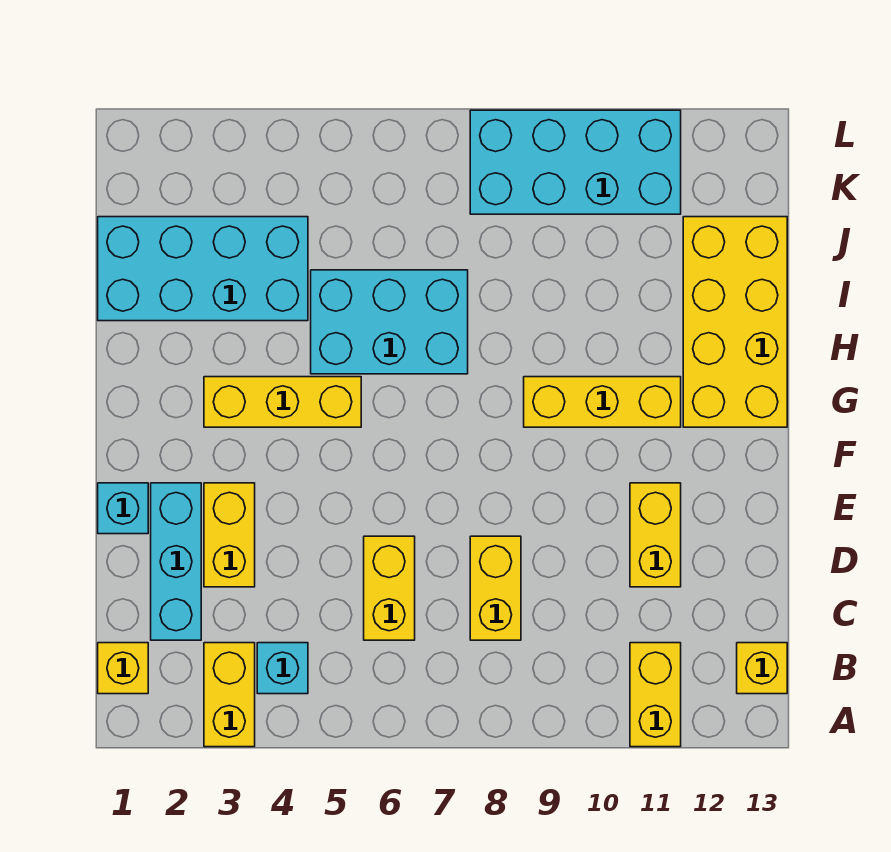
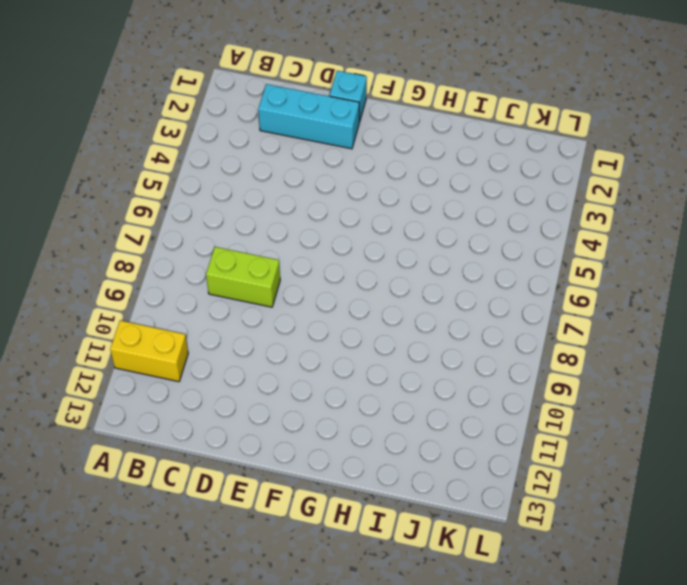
lime brick C8:D8 level 1 -> yellow brick C8:D8 level 1
none -> yellow brick A3:B3 level 1
none -> yellow brick B1 level 1
none -> cyan brick B4 level 1

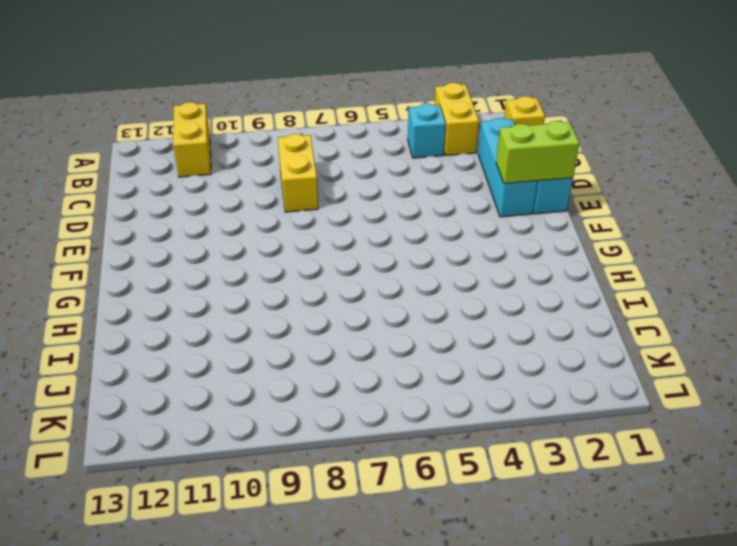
lime brick E1:E2 level 2 -> none
none -> yellow brick B13 level 1
none -> yellow brick C6:D6 level 1
none -> yellow brick D3:E3 level 1

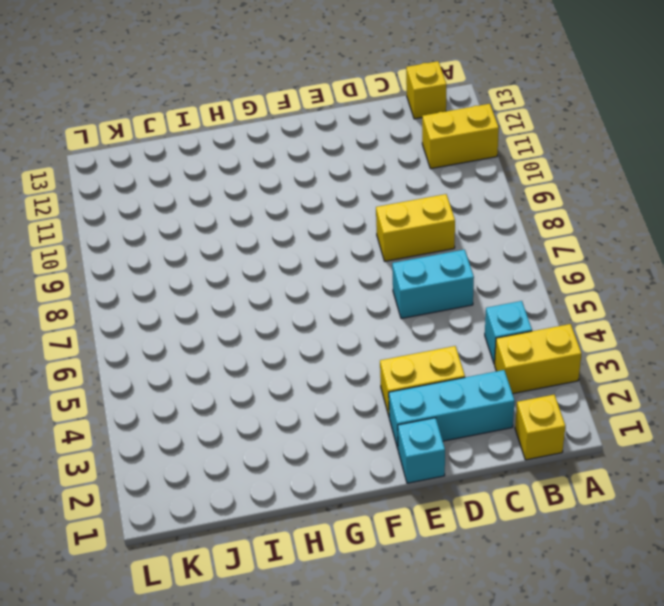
cyan brick C6:D6 level 1 -> yellow brick C6:D6 level 1
none -> yellow brick D11:E11 level 1
none -> yellow brick G3:G5 level 1
none -> yellow brick G9:G11 level 1

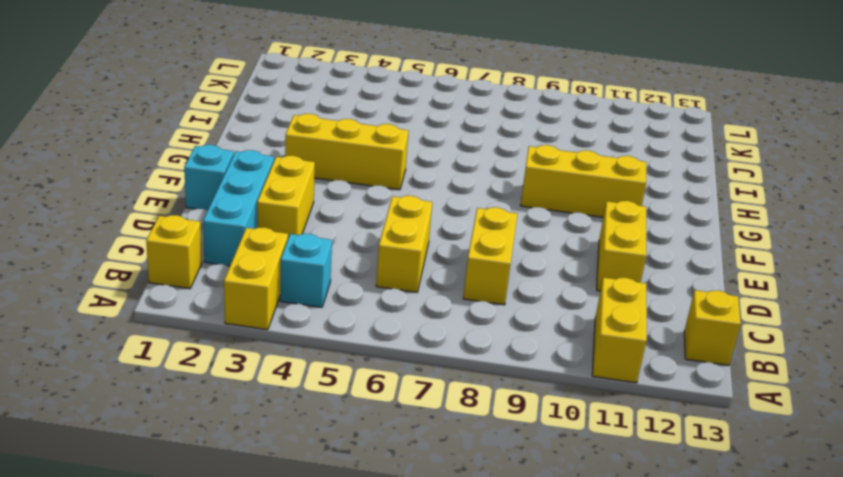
none -> yellow brick G12:J13 level 1
none -> cyan brick H5:I7 level 1
none -> cyan brick I1:J4 level 1

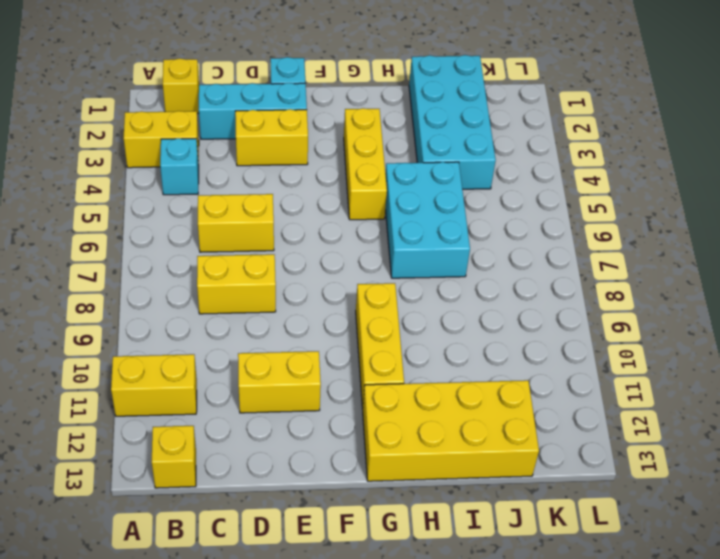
none -> cyan brick K8:L11 level 1

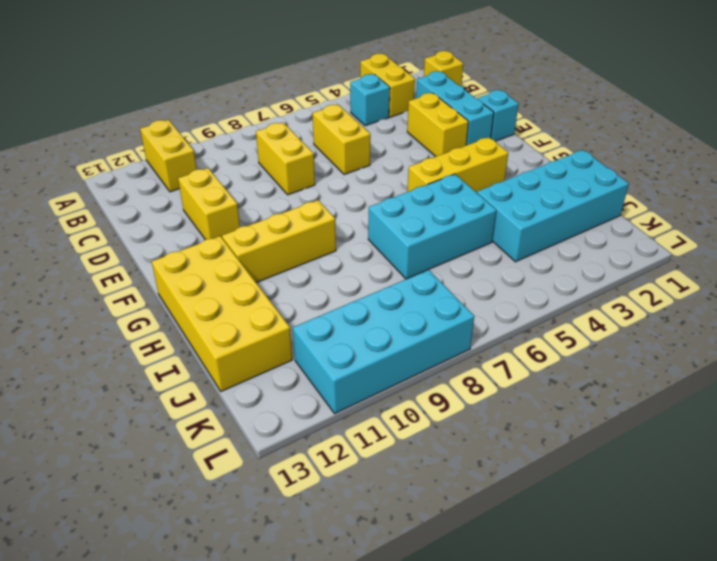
none -> yellow brick B13 level 1

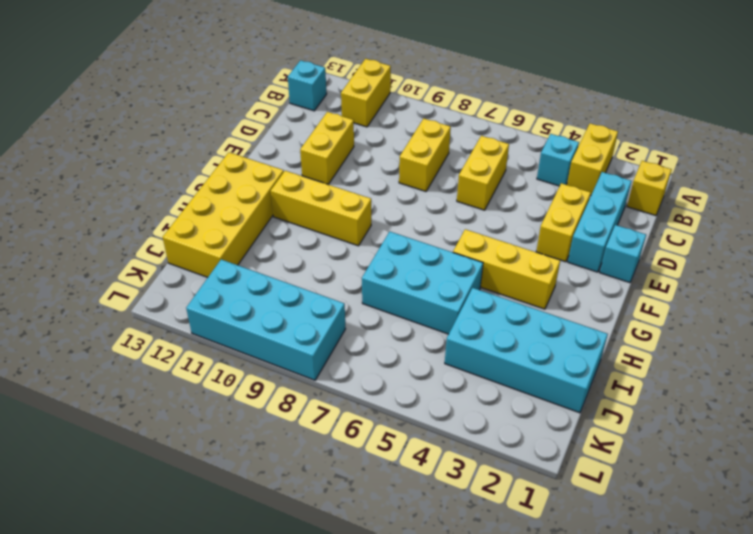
cyan brick B13 level 1 -> yellow brick B13 level 1

